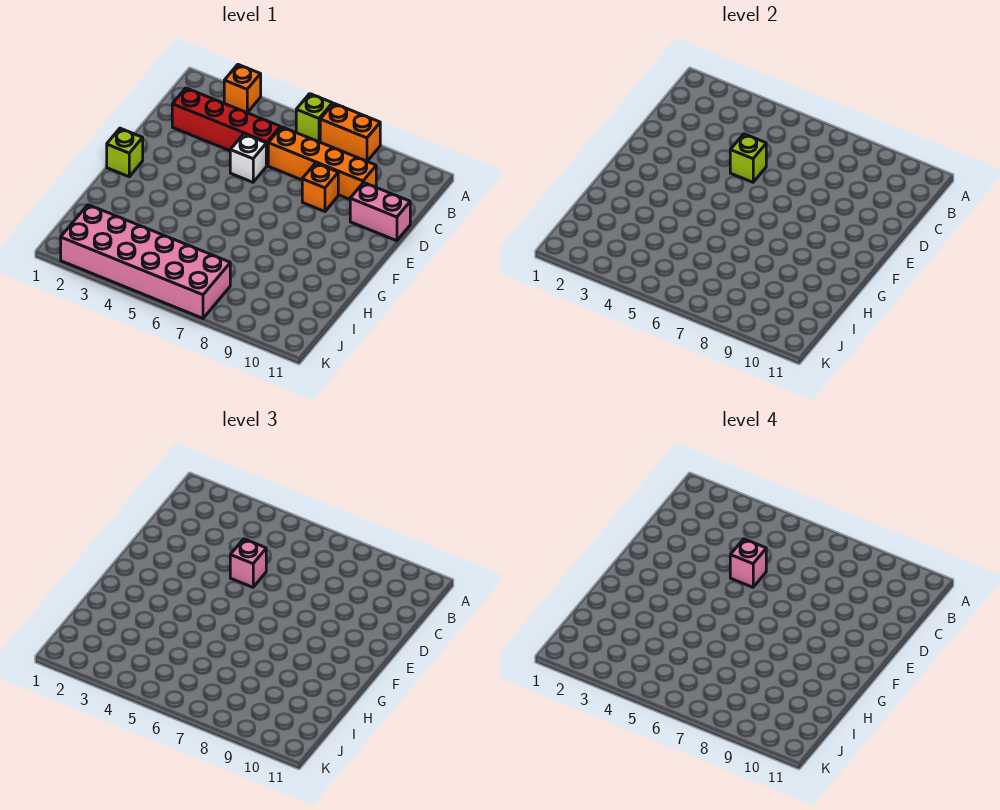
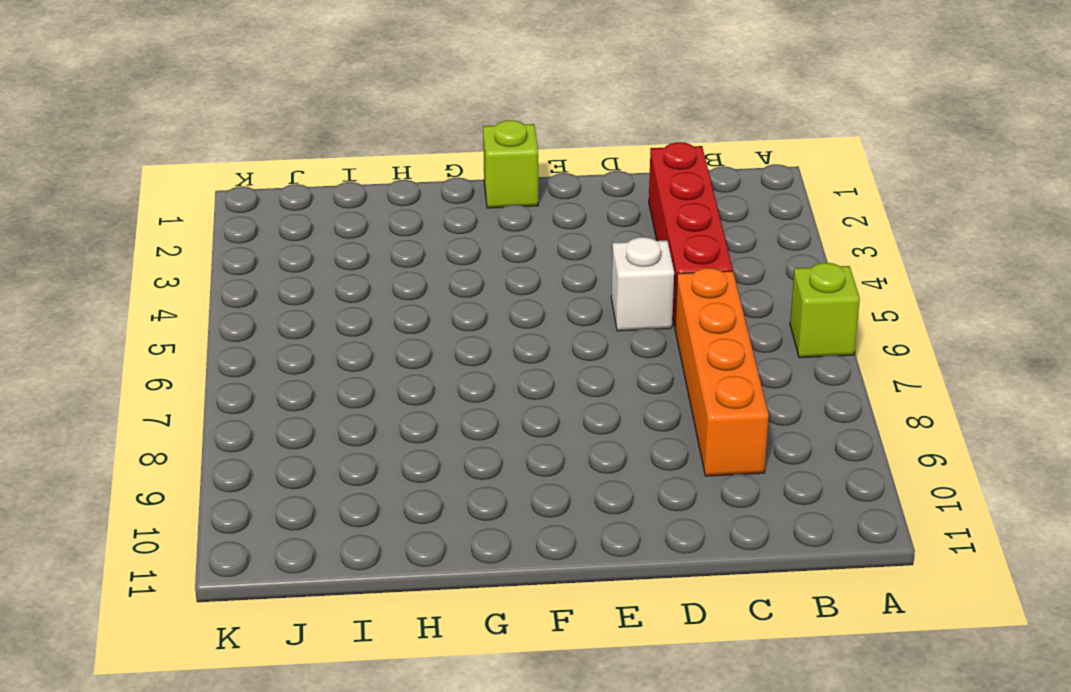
none -> orange brick A3 level 1
none -> orange brick A7:A8 level 1
none -> orange brick D8 level 1

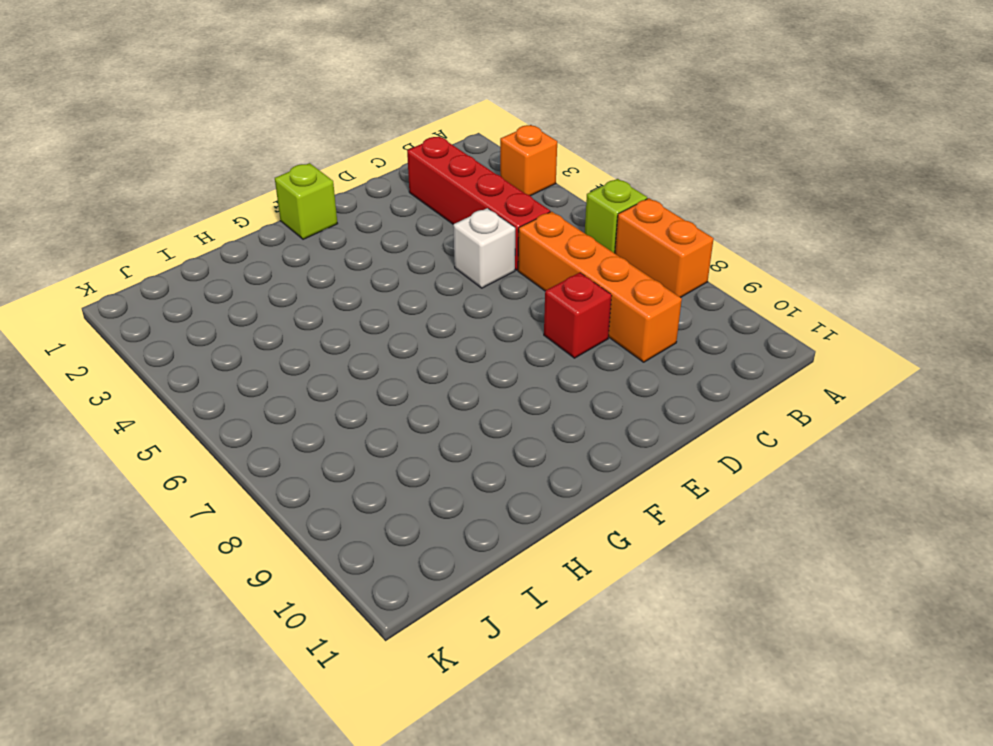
red brick D8 level 1 -> orange brick D8 level 1
none -> pink brick D10:D11 level 1
none -> pink brick J2:K7 level 1
none -> lime brick D5 level 2

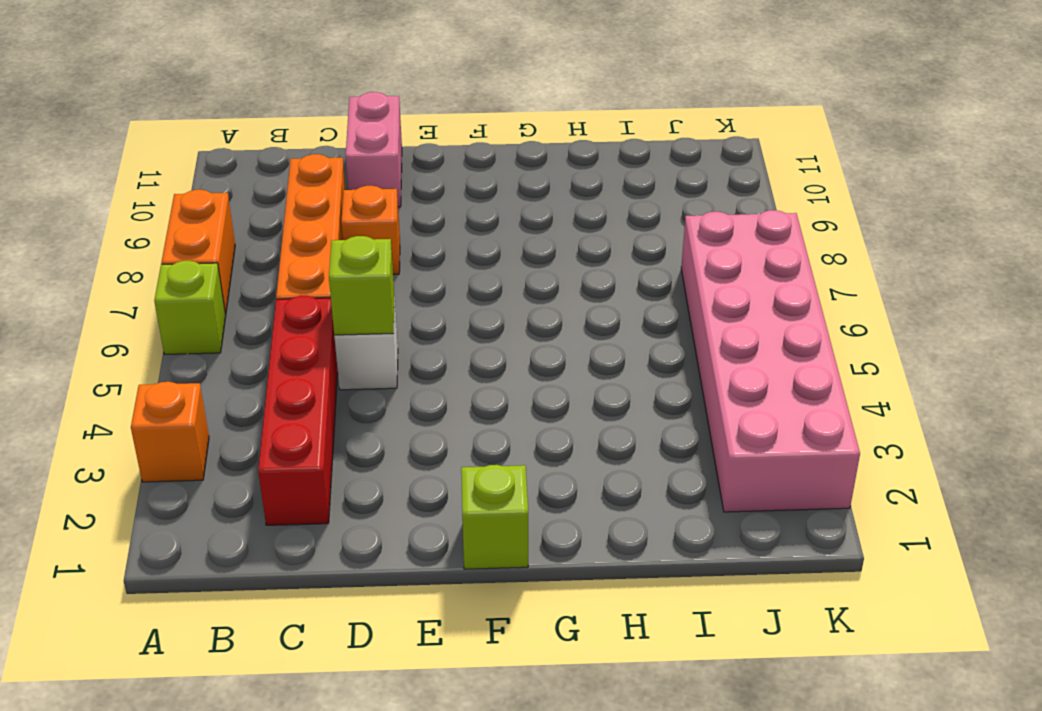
none -> pink brick D5 level 3
none -> pink brick D5 level 4

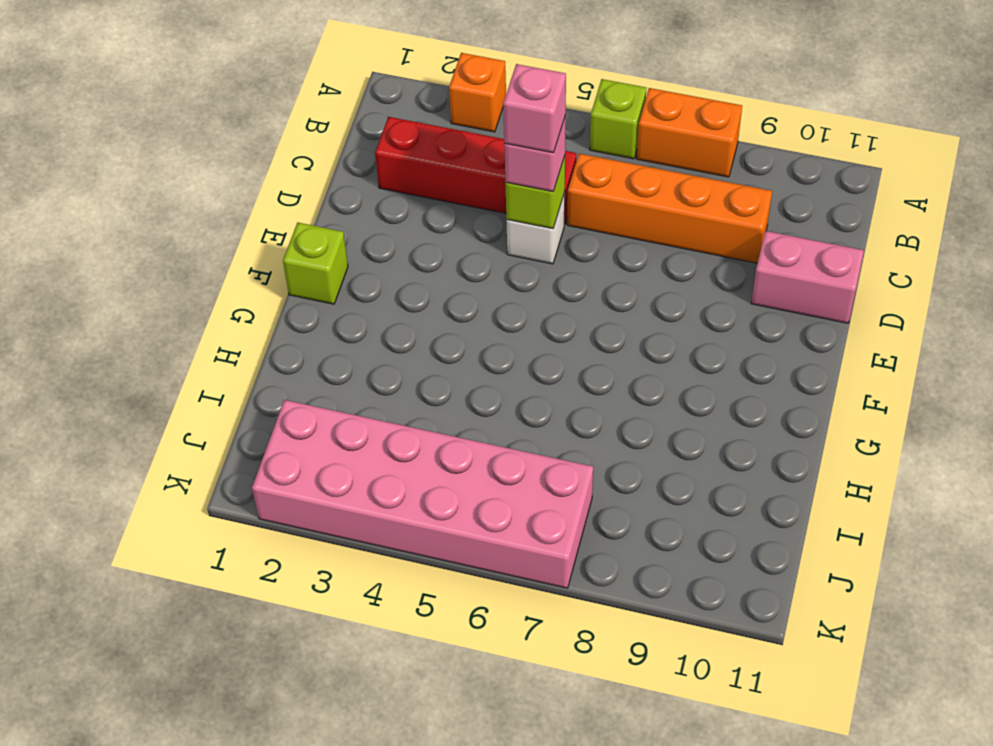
none -> orange brick D8 level 1

